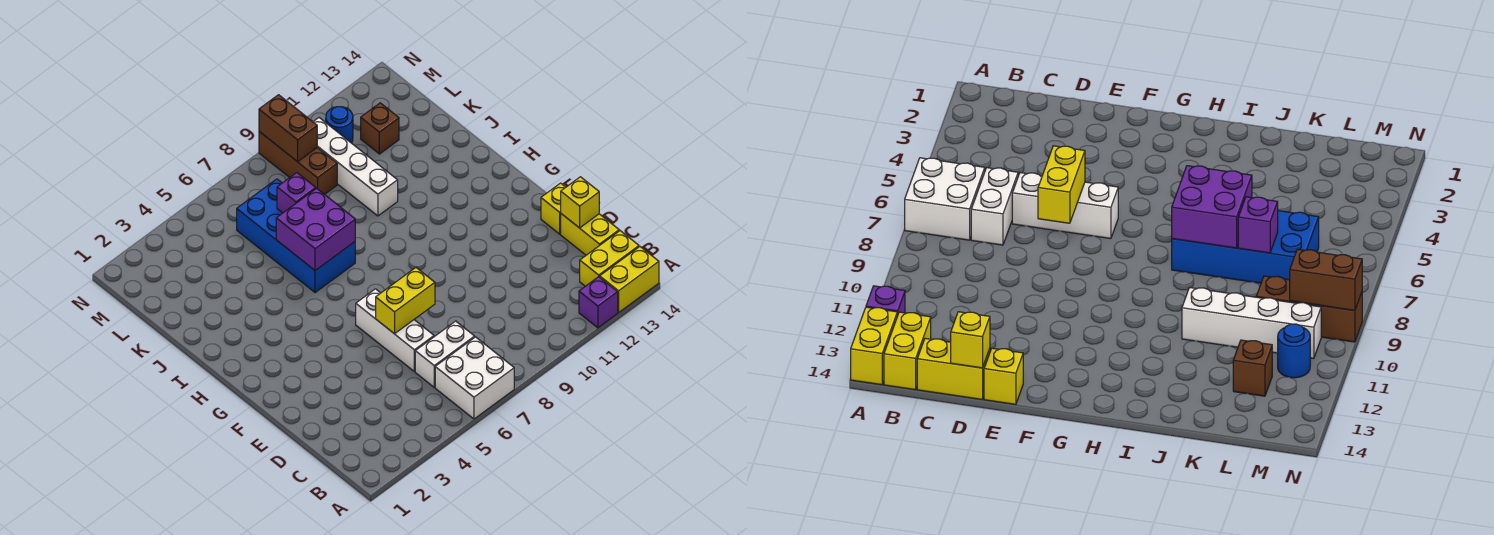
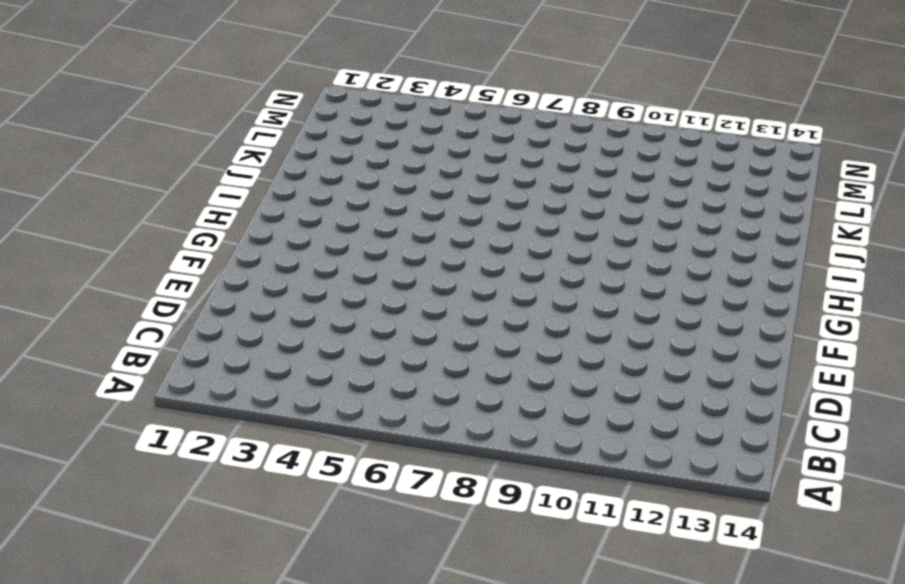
none -> white brick A6:B7 level 1
none -> purple brick A12 level 1
none -> yellow brick A13:A14 level 1

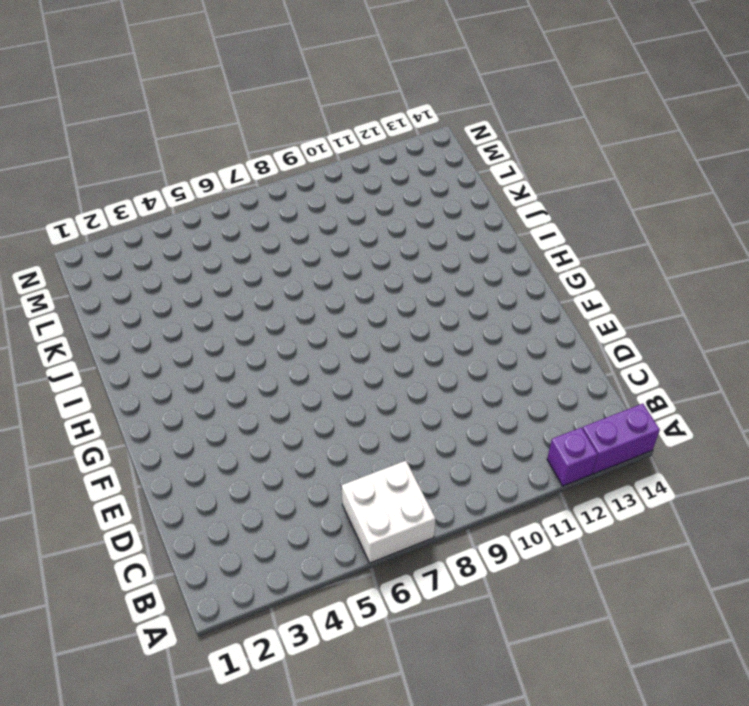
purple brick A13:A14 level 1 -> yellow brick A13:A14 level 1
none -> yellow brick B13:B14 level 1
none -> white brick C6:C7 level 1
none -> yellow brick C14:D14 level 1

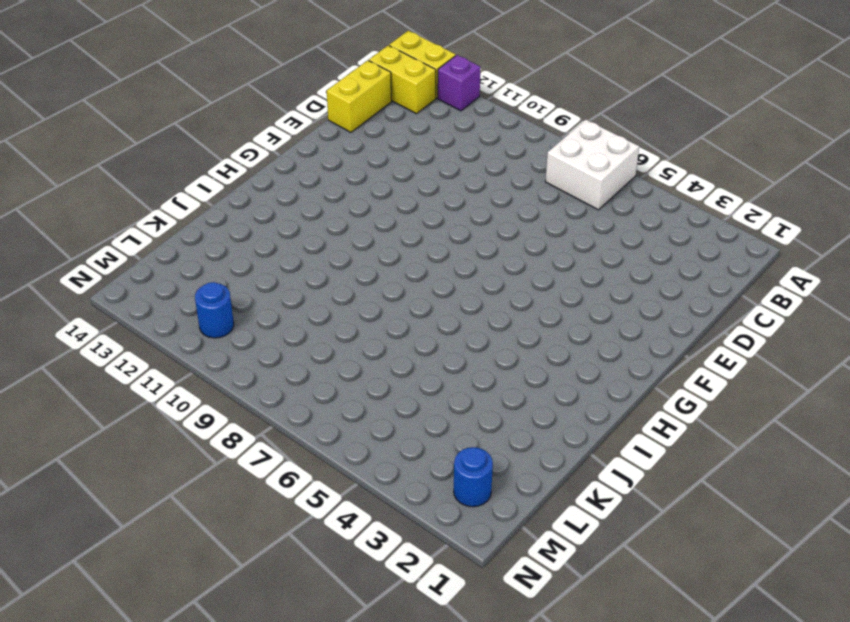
blue round brick M2 level 1 -> none
none -> white brick C6:C7 level 1
none -> white brick D6:F6 level 1
none -> yellow brick E14 level 1

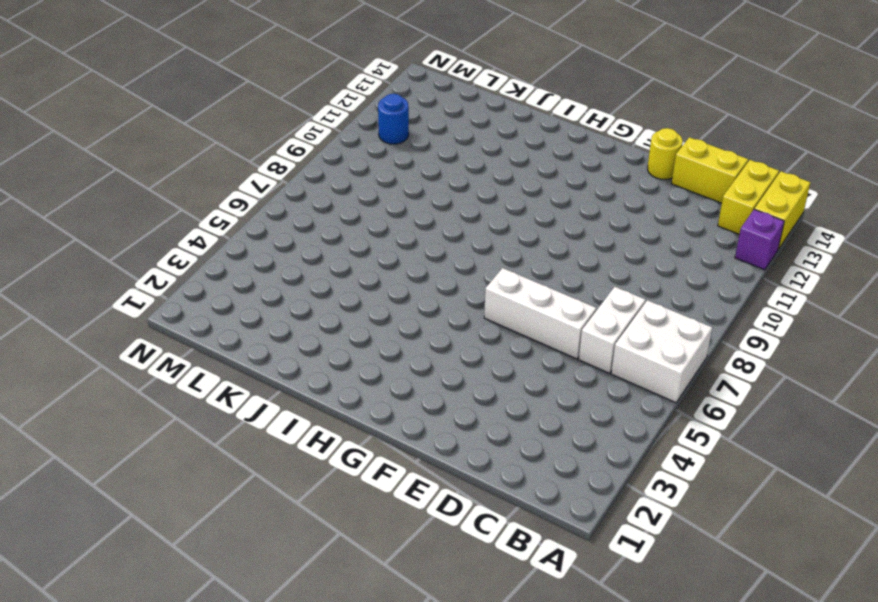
yellow round brick E14 level 1 -> yellow brick E14 level 1
none -> blue brick I6:L7 level 1
none -> white brick J10:M10 level 1
none -> brown brick L9:N9 level 1

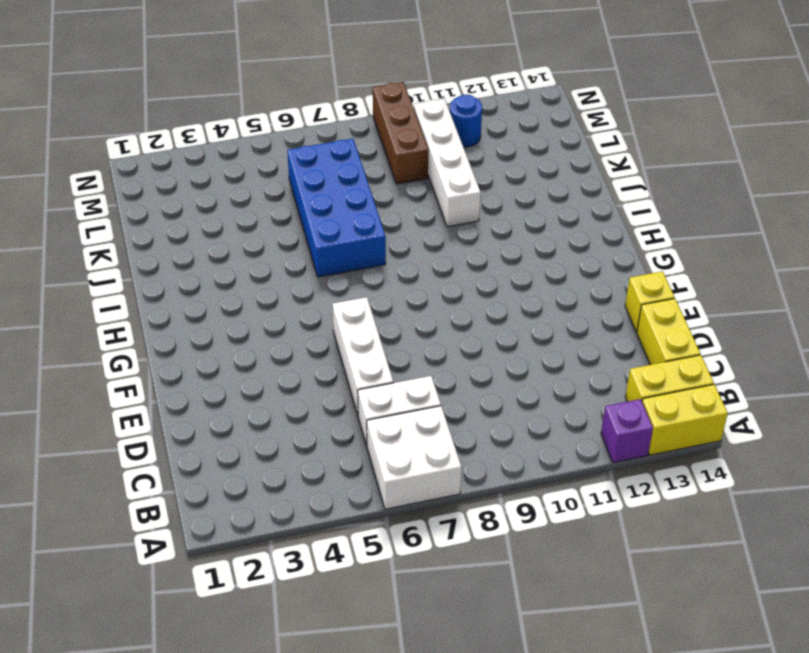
none -> brown brick L12 level 1
none -> yellow brick D14 level 2
none -> yellow brick E6:E7 level 2

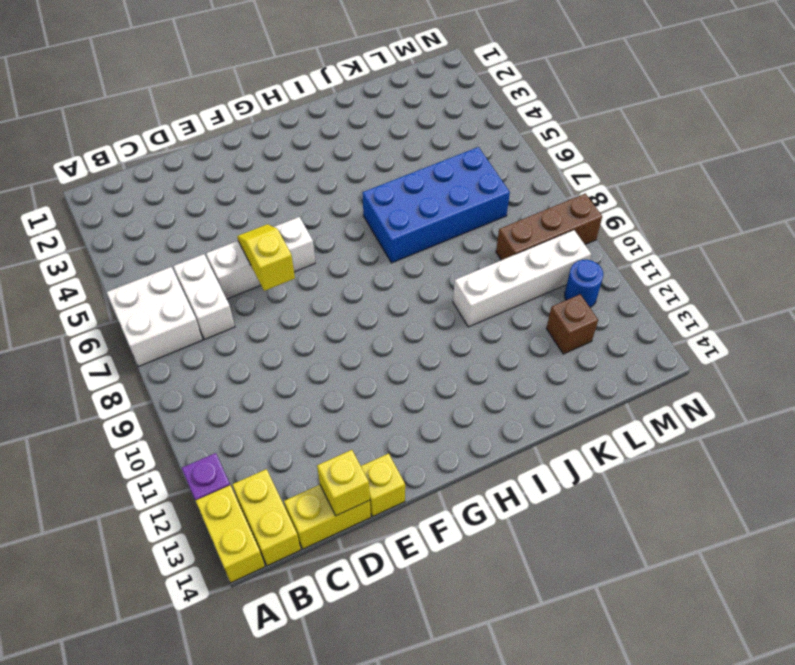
yellow slope E6:E7 level 2 top 7 -> yellow brick E6:E7 level 2
none -> purple brick I6:J7 level 2
none -> purple brick K7 level 2
none -> brown brick M9:N9 level 2

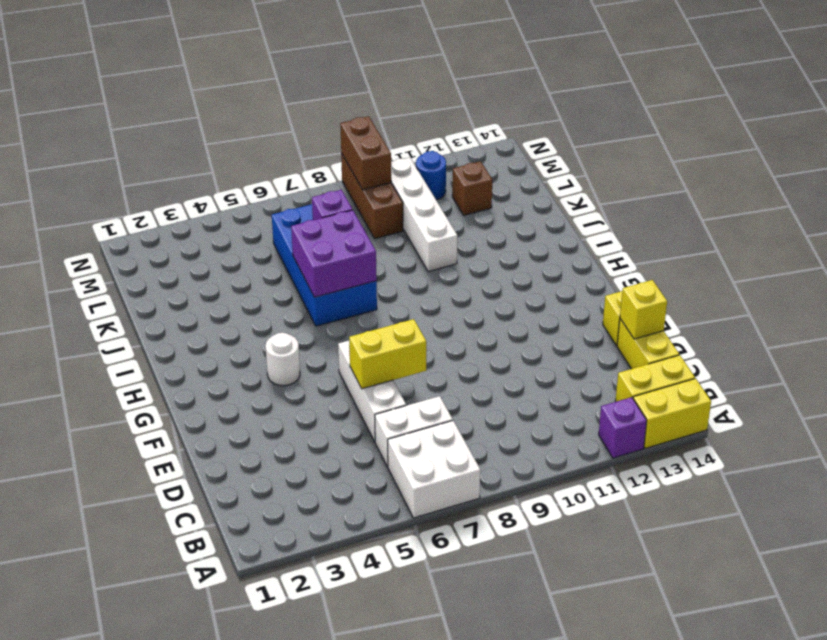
white round brick G4 level 1 -> none

